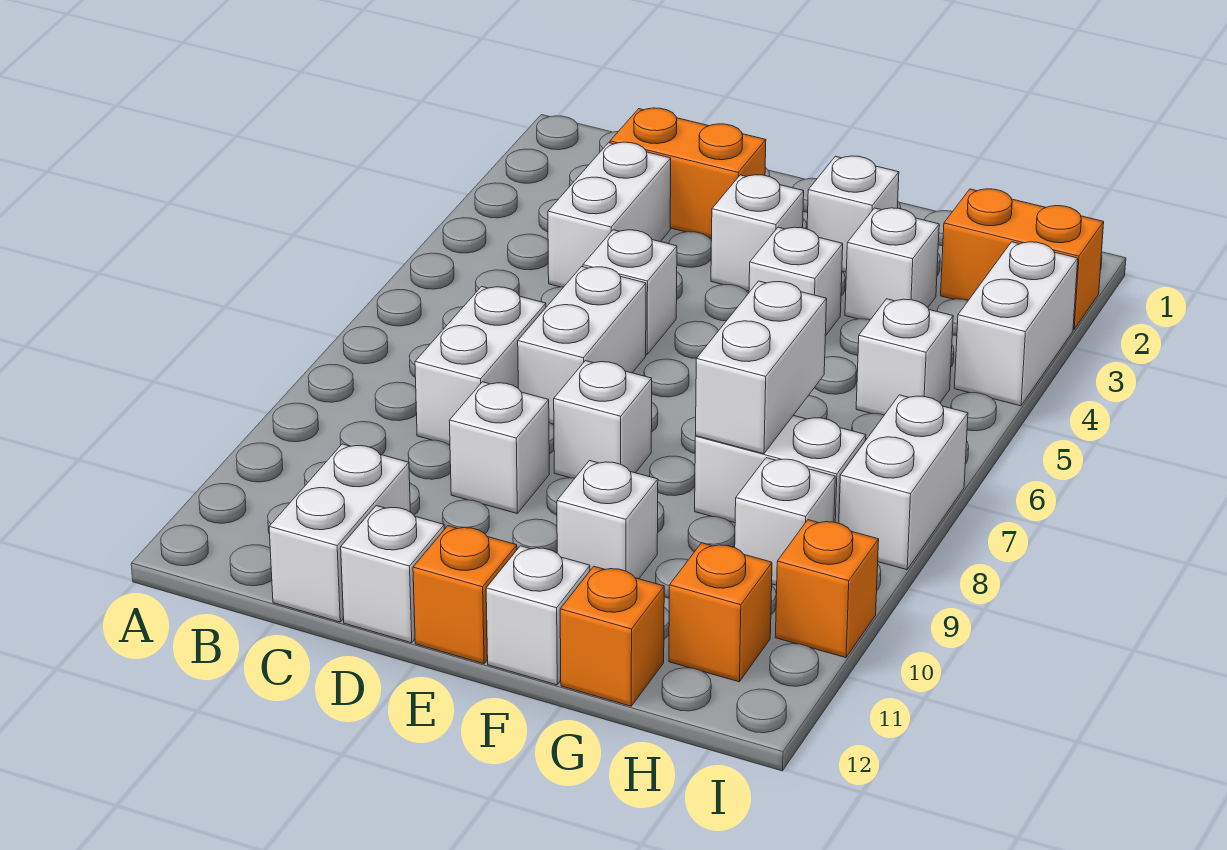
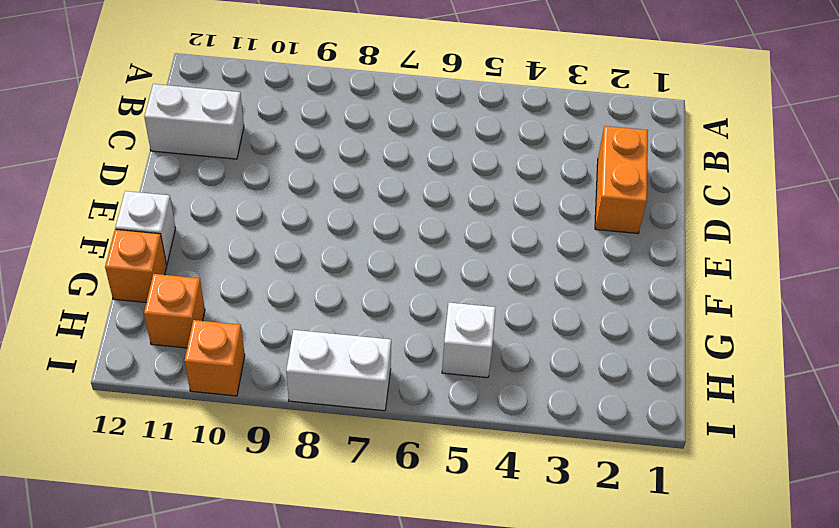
none -> white brick C3:C4 level 1
none -> white brick C7:C8 level 1
none -> white brick D5 level 1

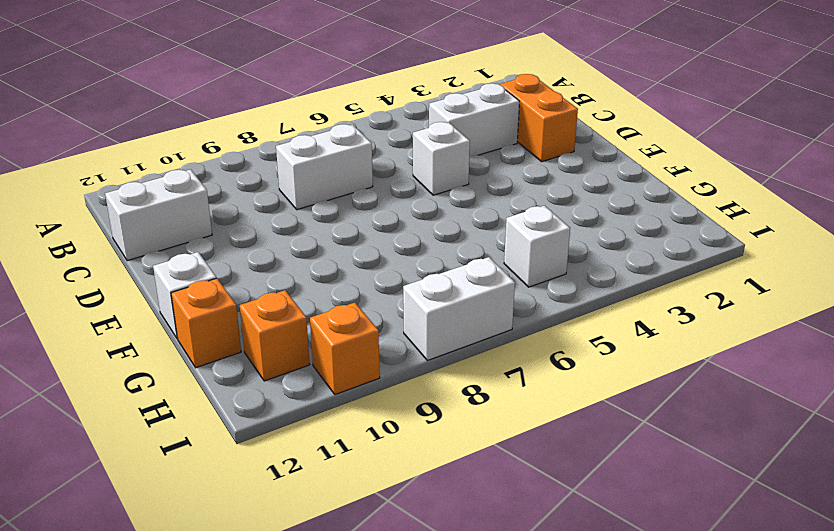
none -> white brick D6:D7 level 1
none -> white brick D9 level 1
none -> white brick D12 level 1

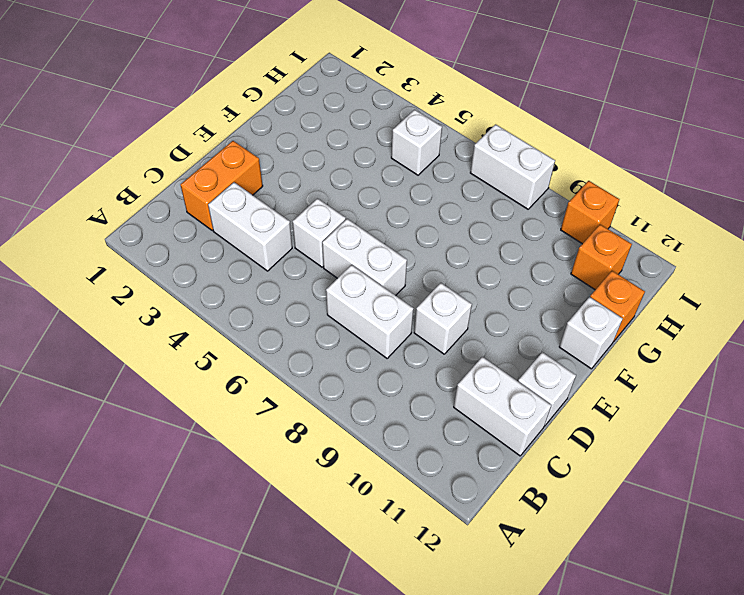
none -> white brick E3 level 1
none -> white brick E8 level 1
none -> orange brick E12 level 1

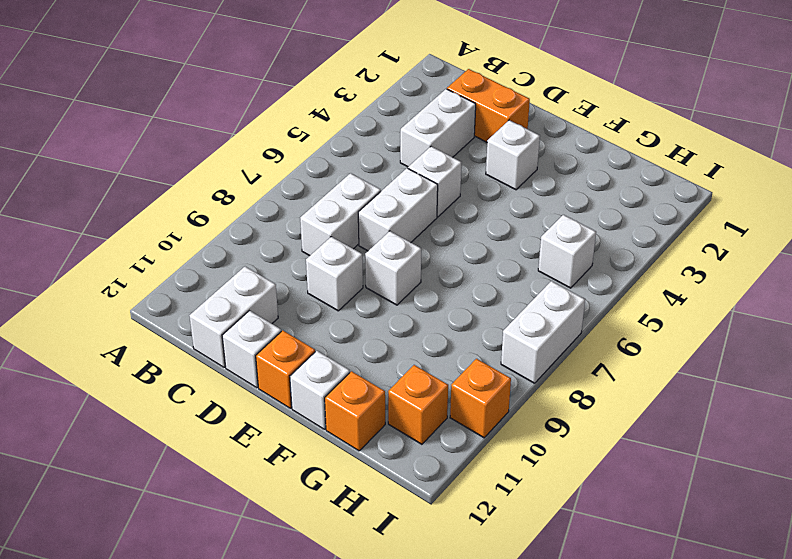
none -> white brick F2 level 1
none -> white brick F4 level 1
none -> white brick F10 level 1

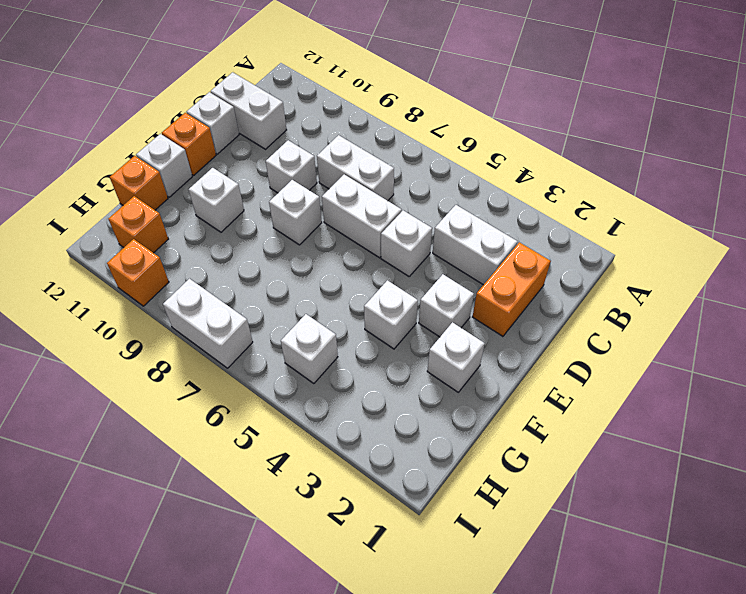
none -> white brick G3 level 1
none -> white brick G8:H8 level 1
none -> orange brick H2:I2 level 1

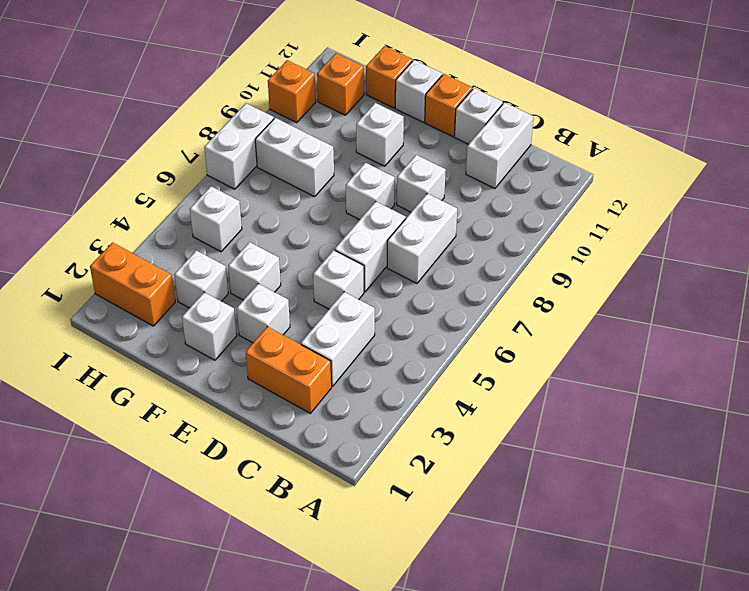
none -> white brick H9 level 1
none -> white brick I3:I4 level 1
none -> white brick G7:G8 level 2

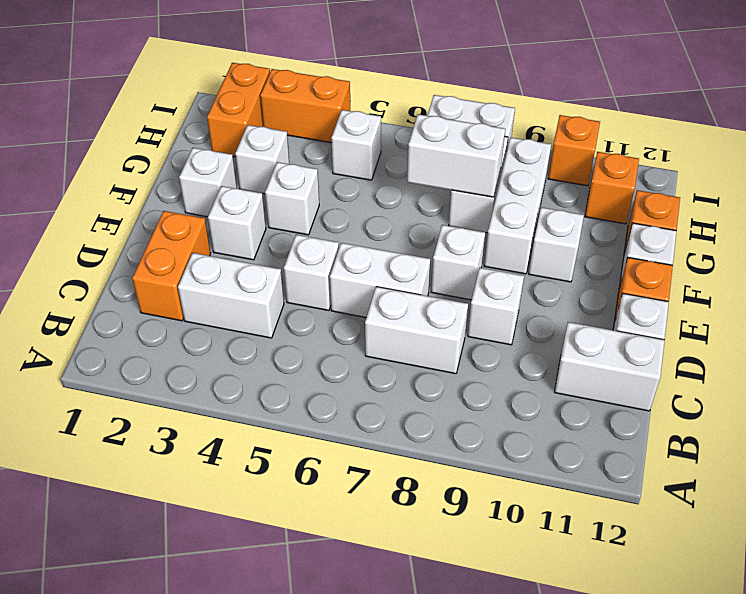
white brick F9:H9 level 1 -> white brick H9 level 1
orange brick I3:I4 level 1 -> white brick I3:I4 level 1

